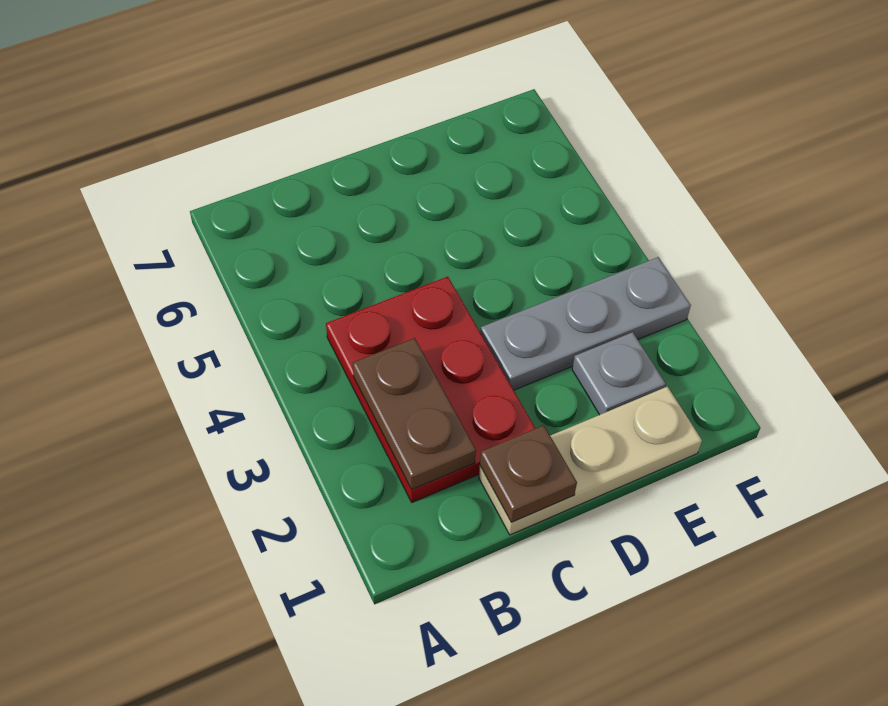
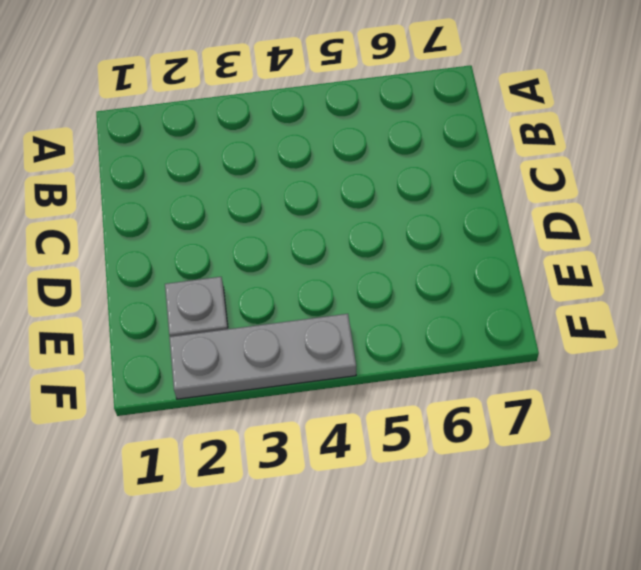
grey plate F2:F4 level 1 -> grey plate D3:F3 level 1
none -> red plate B2:C4 level 1
none -> tan plate C1:E1 level 1

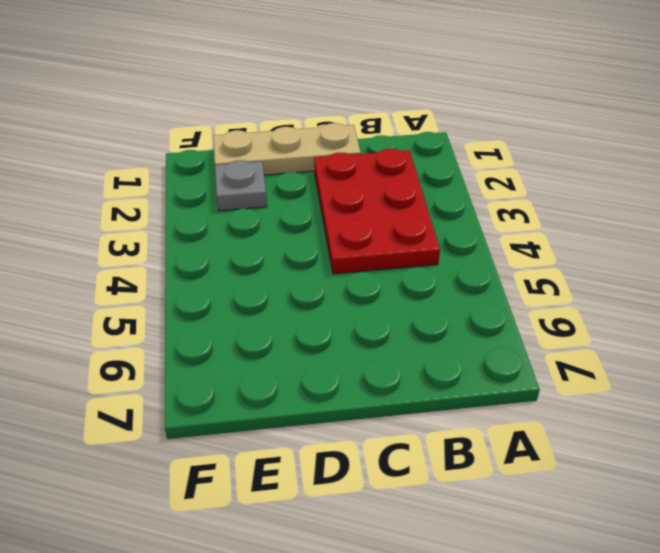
none -> grey plate D3:F3 level 1
none -> brown plate B2:B3 level 2

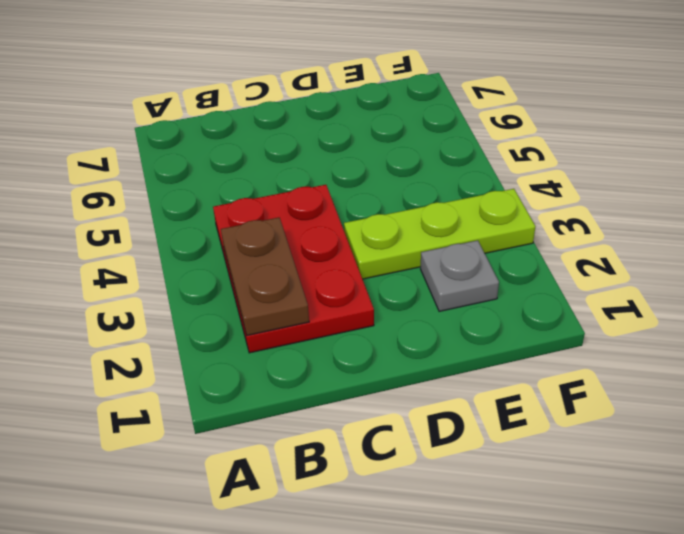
lime plate D3:F3 level 1 -> grey plate D3:F3 level 1
none -> tan plate C1:E1 level 1
none -> brown plate C1 level 2

